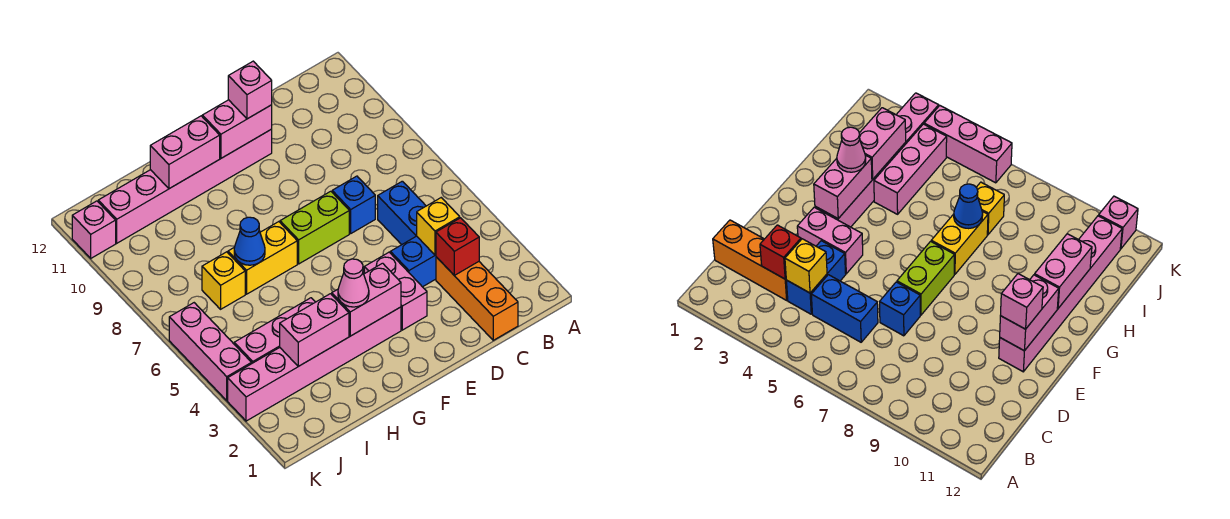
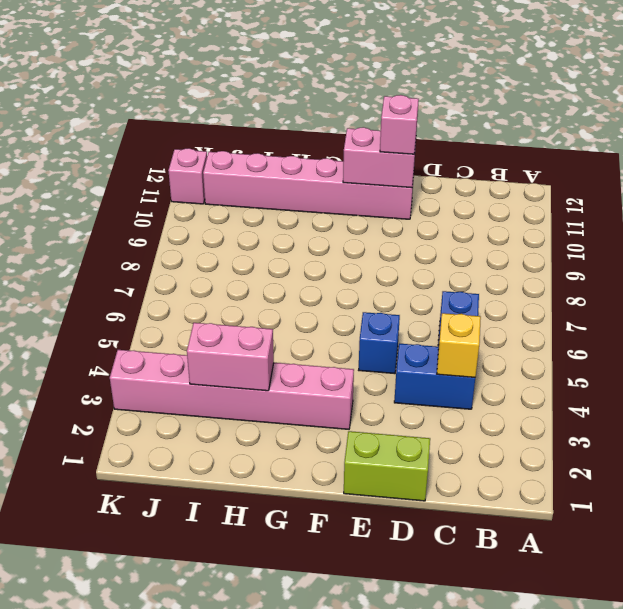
lime brick D1:E1 level 1 -> lime brick E7:F7 level 1
blue brick E5 level 1 -> blue brick D7 level 1
none -> orange brick C1:C3 level 1
none -> pink brick E3:E4 level 1
none -> yellow brick G7:H7 level 1

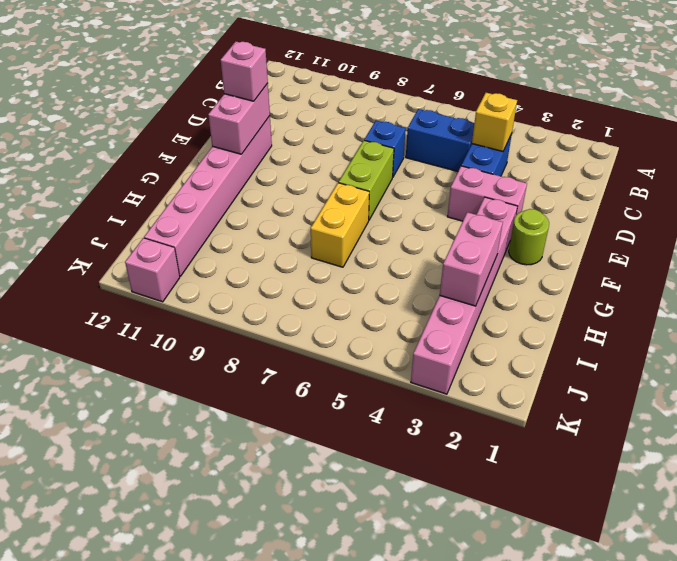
lime round brick F2 level 1 -> none
none -> orange brick C1:C3 level 1
none -> pink brick H4:J4 level 1
none -> yellow brick I7 level 1

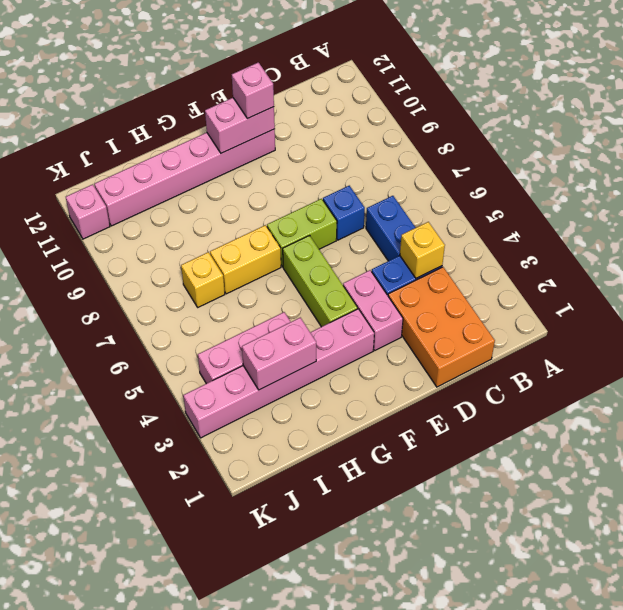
orange brick C1:D3 level 1 -> orange brick C1:C3 level 1
lime brick F4:F6 level 1 -> none
none -> pink brick K4:K6 level 1
none -> red brick C3 level 2
none -> pink brick F3:G3 level 2

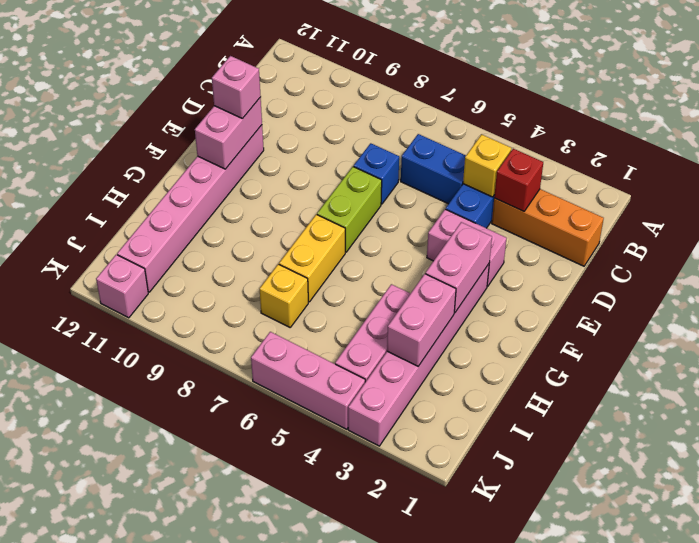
none -> pink brick G11:H11 level 2
none -> blue cone H7 level 2
none -> pink cone G3 level 3

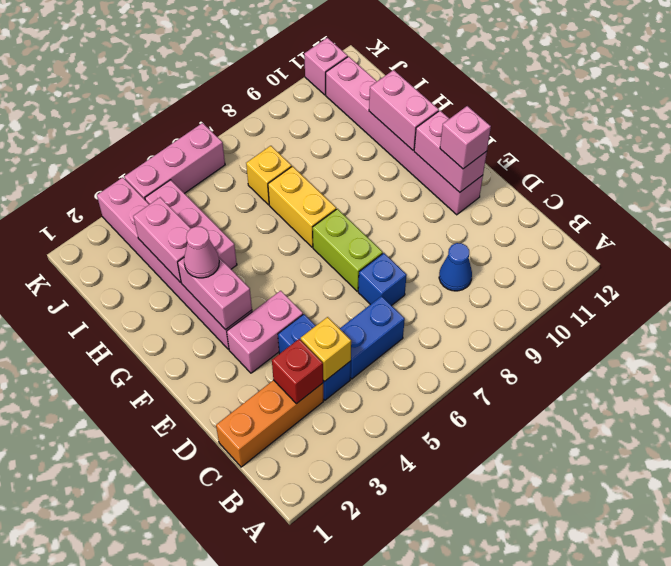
blue cone C9 level 1 -> blue cone H7 level 2

